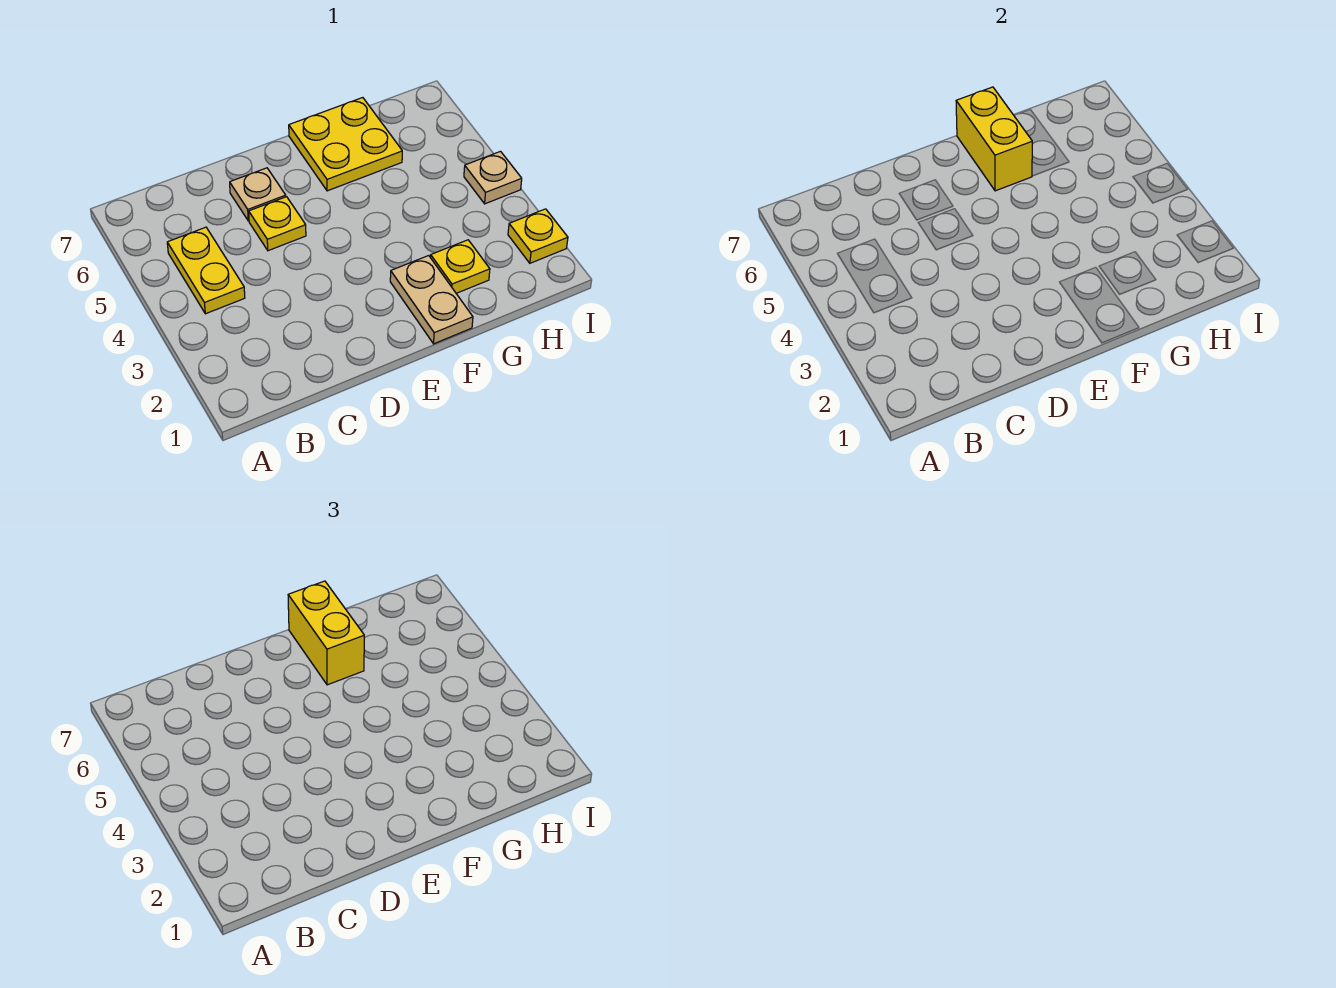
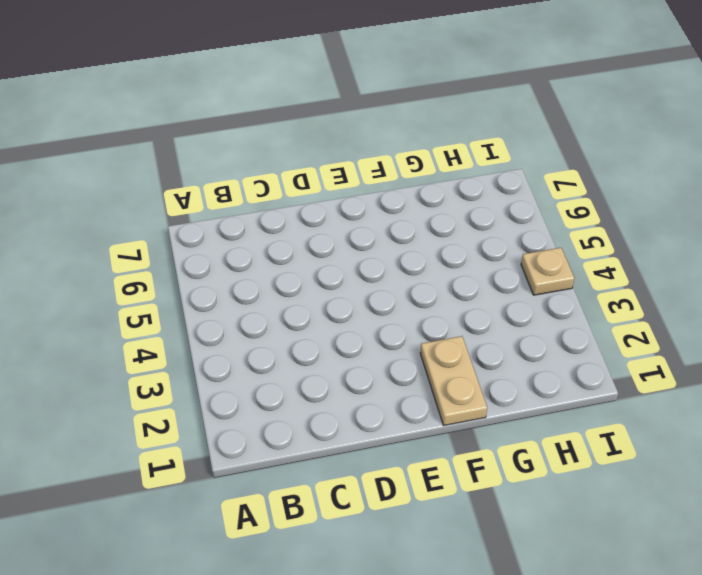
none -> yellow plate B4:B5 level 1
none -> yellow plate D5 level 1

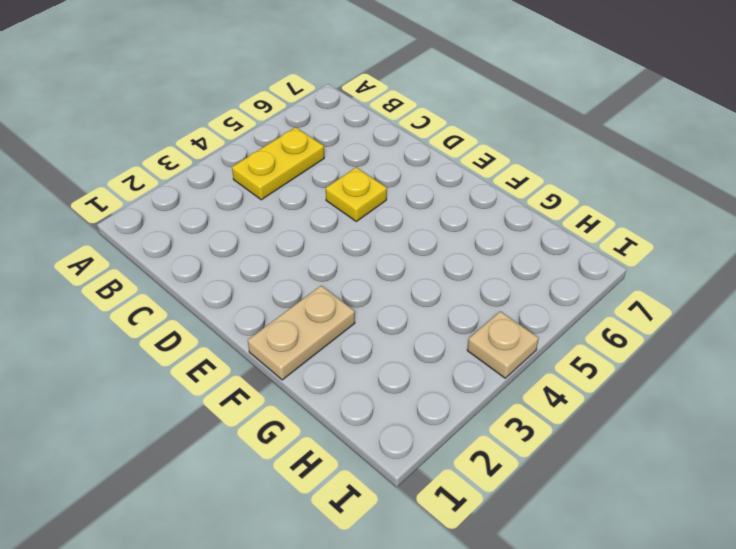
none -> tan plate D6 level 1
none -> yellow plate F6:G7 level 1

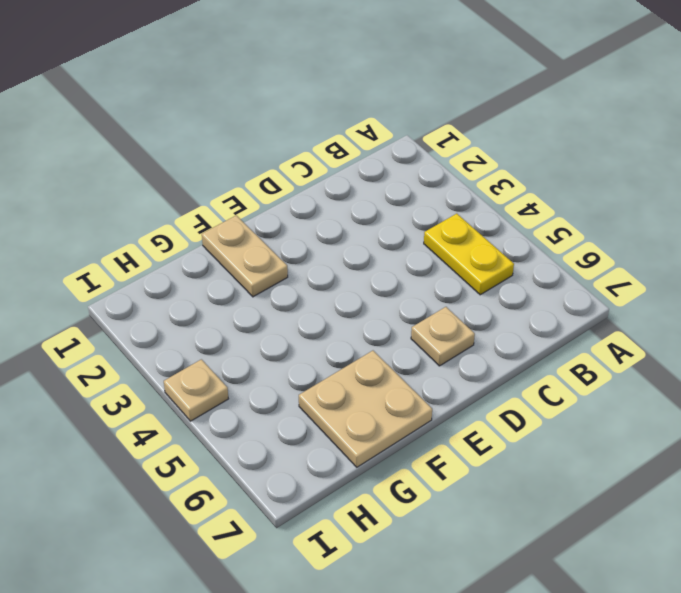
tan plate F6:G7 level 1 -> yellow plate F6:G7 level 1
none -> yellow plate D5 level 1
none -> yellow plate G2 level 1

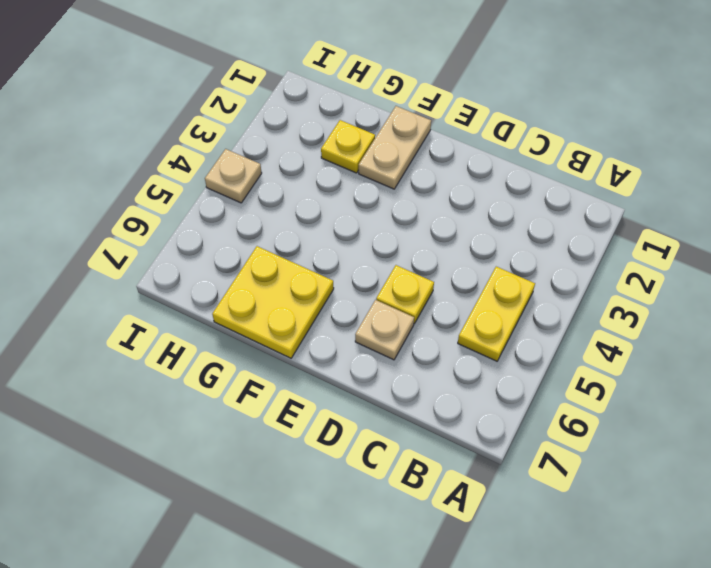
none -> yellow plate I2 level 1
none -> yellow brick F6:F7 level 2

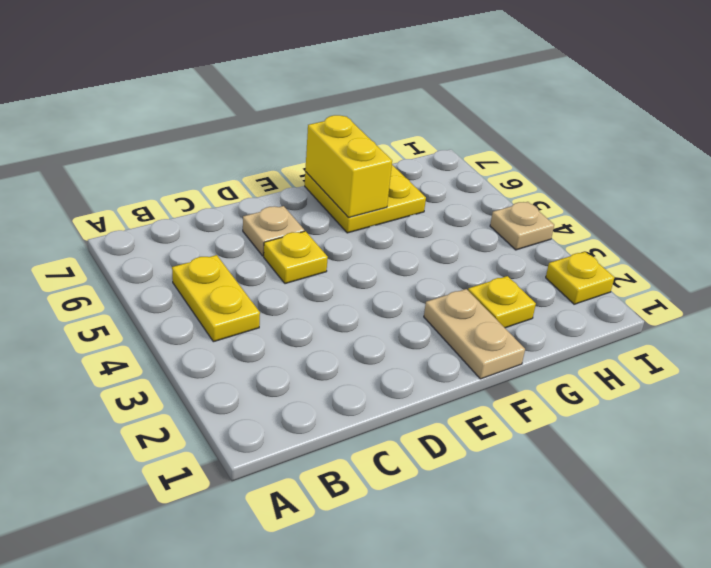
none -> yellow brick F6:F7 level 3

